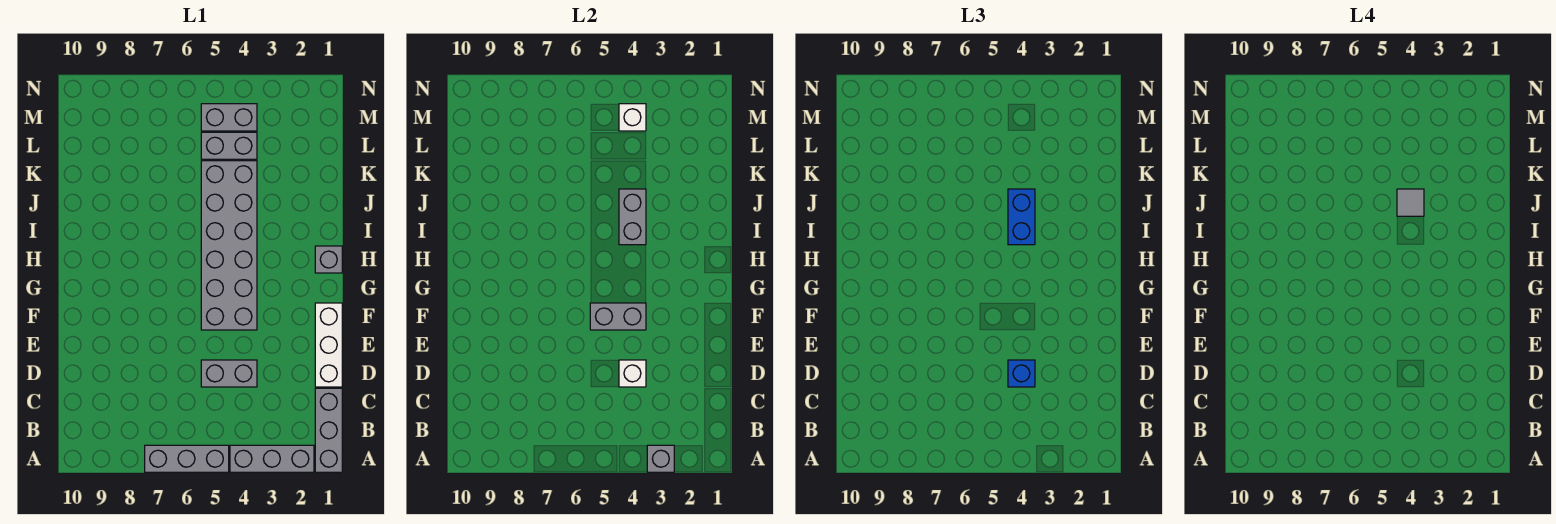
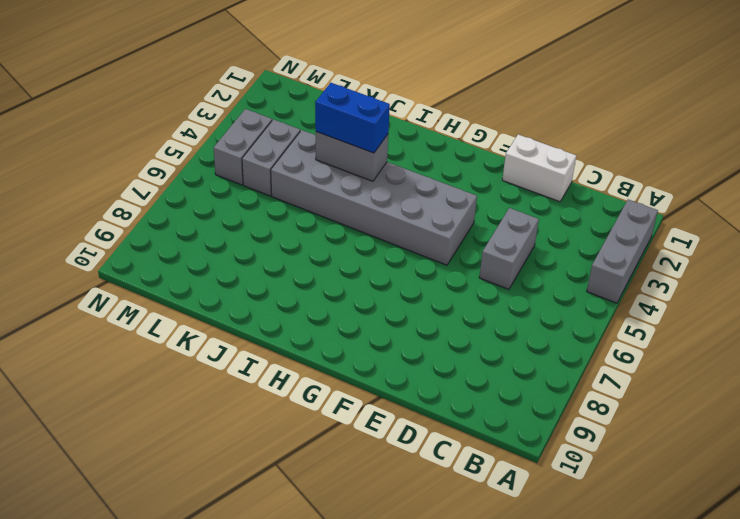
white brick D1:E1 level 1 -> white brick D1:F1 level 1
none -> grey brick A1:C1 level 1
none -> grey brick A5:A7 level 1
none -> grey brick H1 level 1

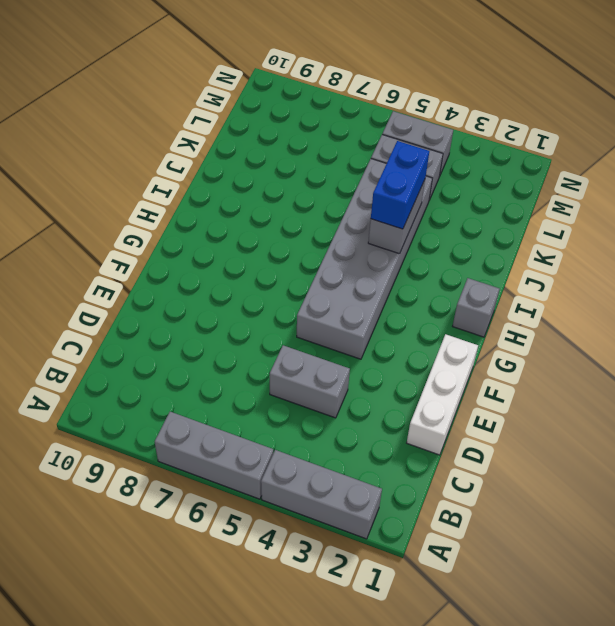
none -> grey brick A1:C1 level 1
none -> grey brick A3 level 2
none -> white brick D4 level 2

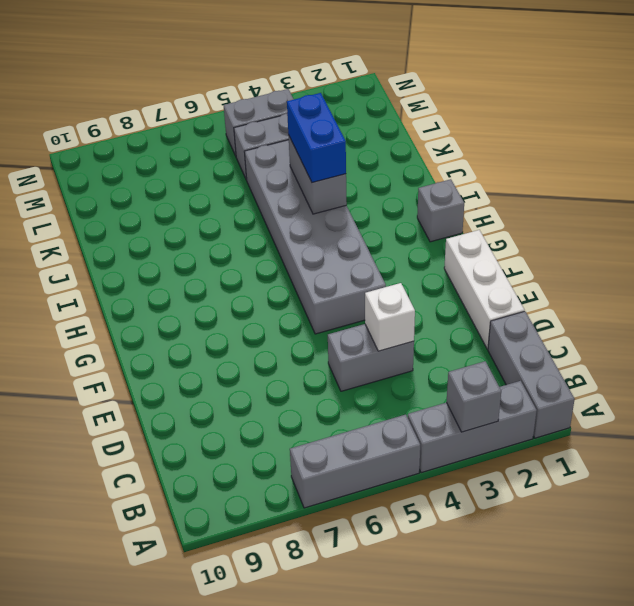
none -> grey brick F4:F5 level 2
none -> white brick M4 level 2
none -> blue brick D4 level 3

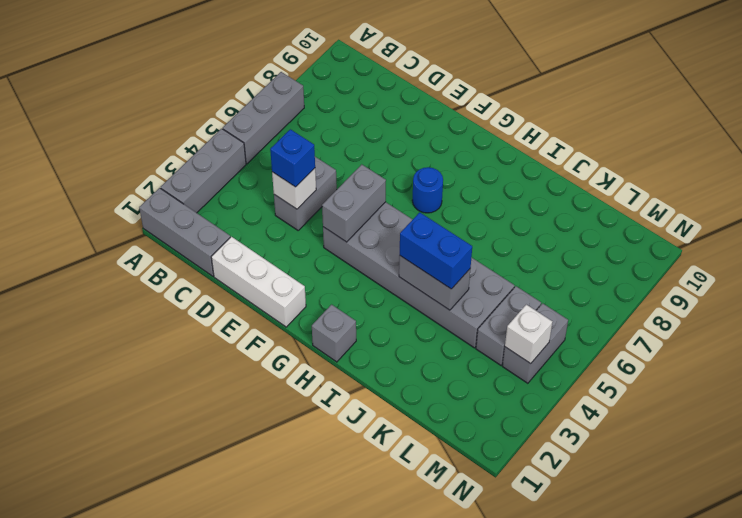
blue round brick G7 level 1 -> none
none -> grey brick A3 level 2
none -> grey tile J4 level 4

